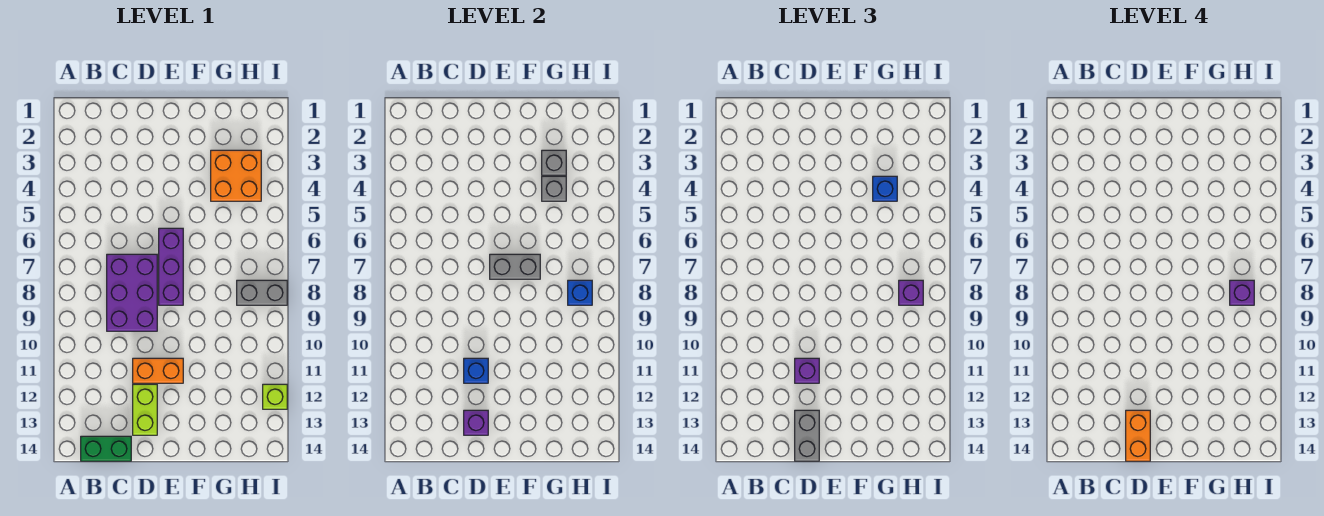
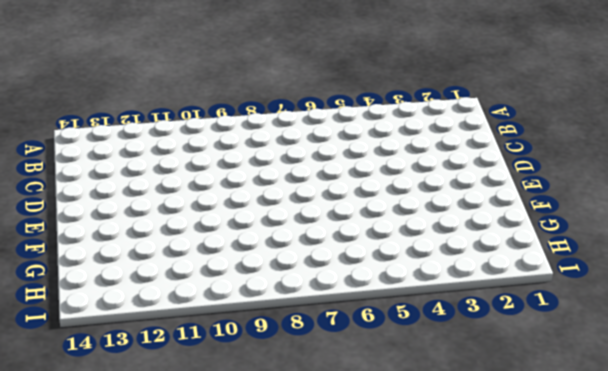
none -> green brick B14:C14 level 1
none -> purple brick C7:D9 level 1
none -> orange brick D11:E11 level 1

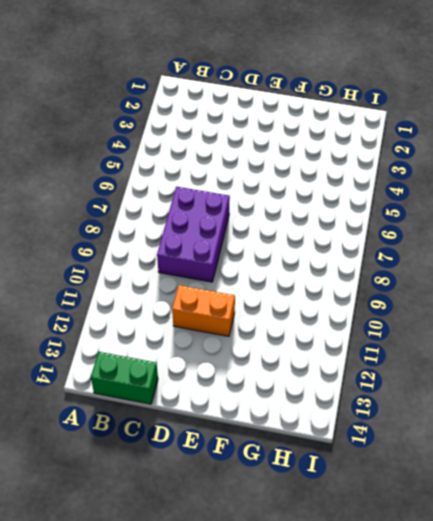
none -> lime brick D12:D13 level 1
none -> purple brick E6:E8 level 1
none -> orange brick G3:H4 level 1

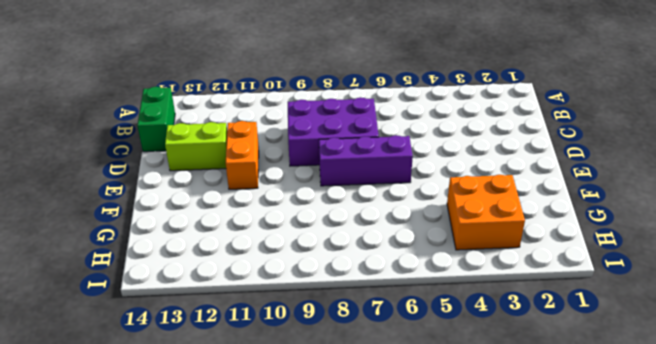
none -> grey brick H8:I8 level 1
none -> lime brick I12 level 1
none -> blue brick D11 level 2

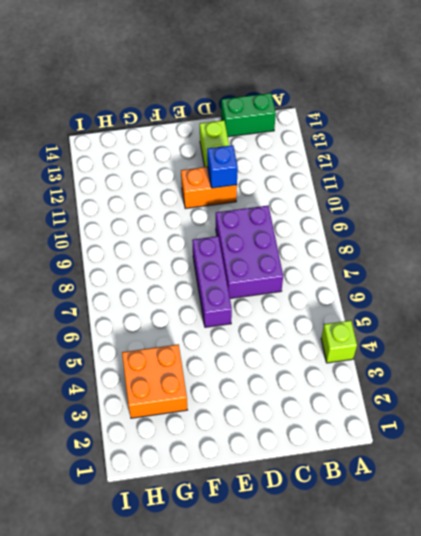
lime brick A4 level 1 -> lime brick I12 level 1
none -> grey brick H8:I8 level 1
none -> purple brick D13 level 2
none -> grey brick E7:F7 level 2

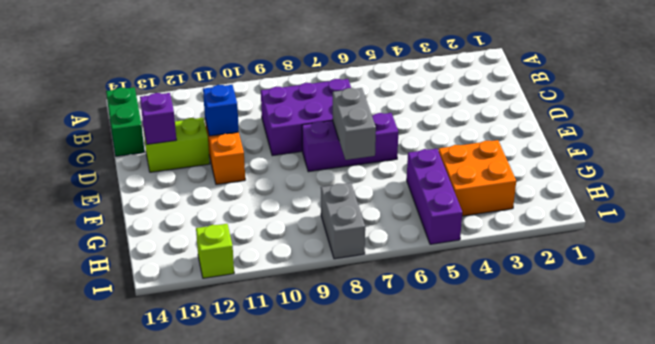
purple brick G5:I5 level 1 -> none
none -> grey brick G3 level 2
none -> grey brick G4 level 2
none -> blue brick H8 level 2

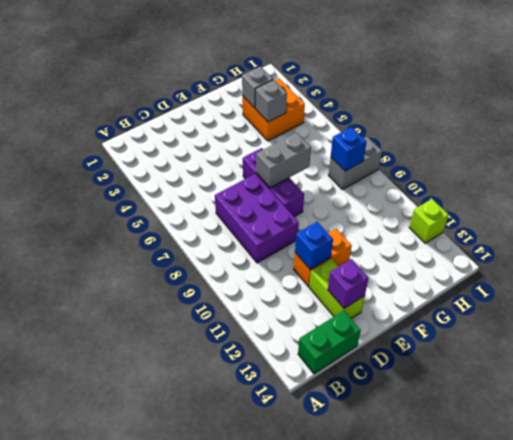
none -> purple brick D11 level 3
none -> grey brick D13:D14 level 3
none -> blue brick G4 level 3

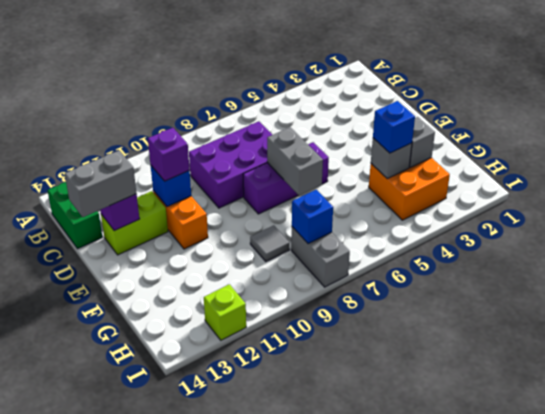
grey tile G9 level 1 -> none
none -> purple brick H8 level 3
none -> orange brick D13:D14 level 4
none -> purple brick H8 level 4

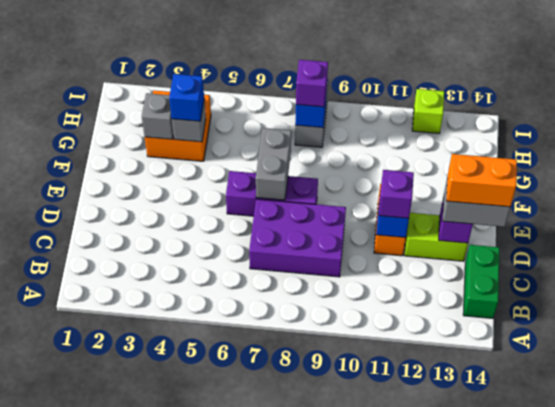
none -> purple brick H8 level 4

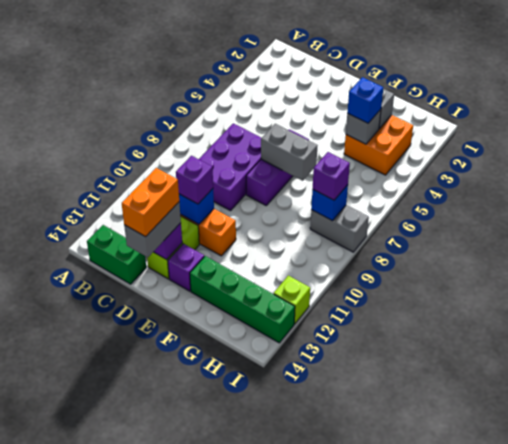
purple brick E13 level 1 -> purple brick H8 level 4
green brick F13:I13 level 1 -> none

